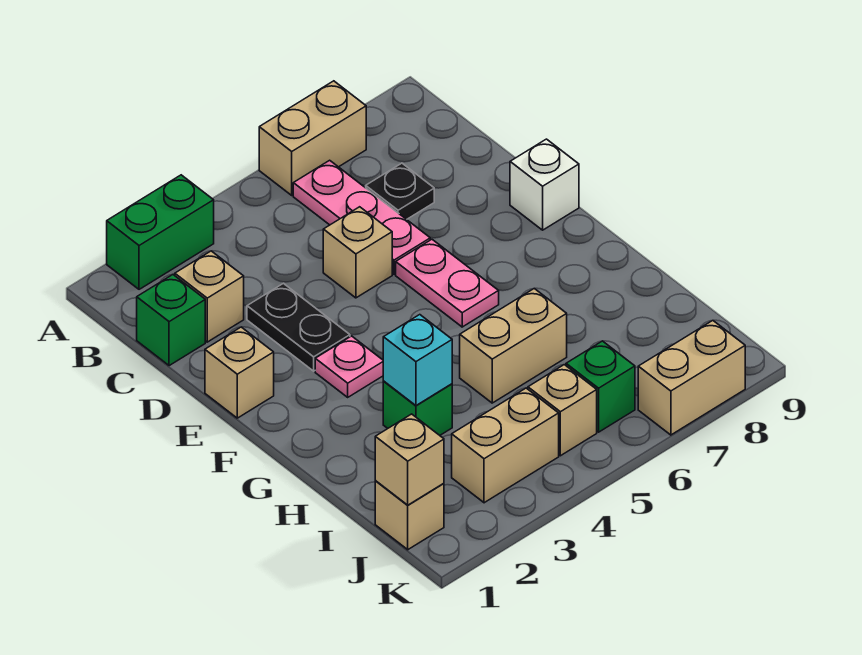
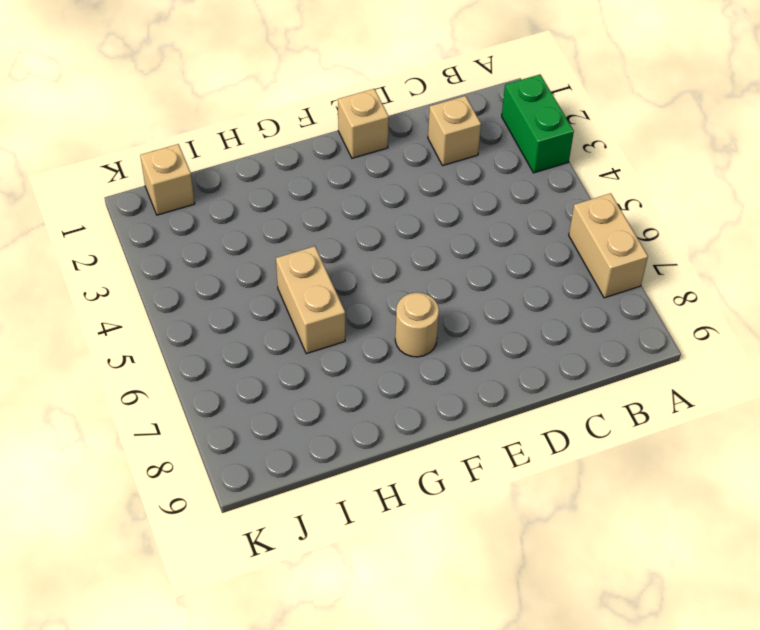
tan round brick F7 level 1 -> none
none -> pink plate B6:D6 level 1
none -> green brick C1 level 1
none -> black plate C7 level 1

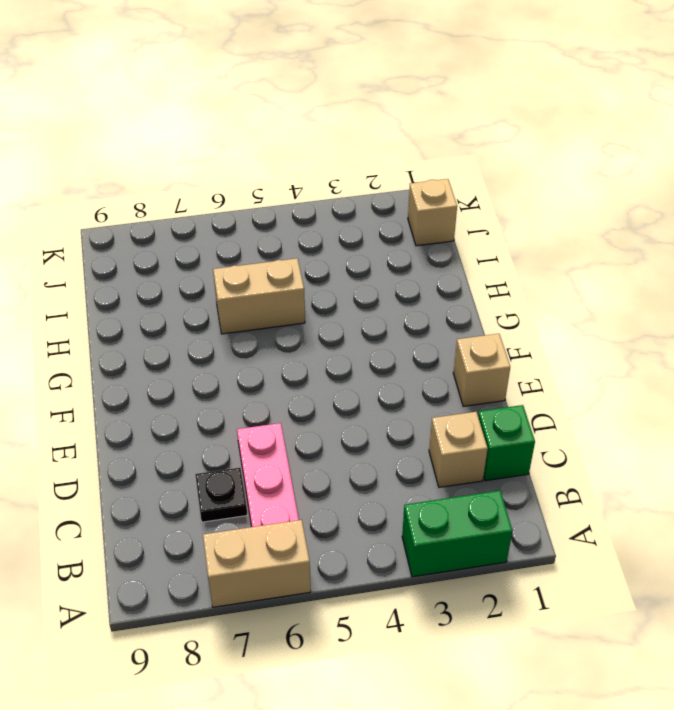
none -> black plate D3:E3 level 1
none -> tan brick D5 level 1
none -> pink plate E6:F6 level 1

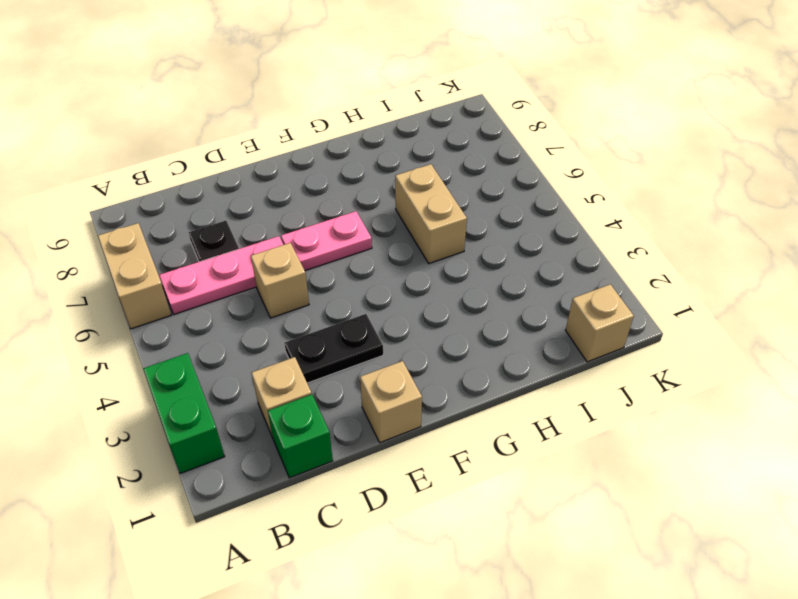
none -> white brick E9 level 1
none -> pink plate F3 level 1
none -> green brick H3 level 1

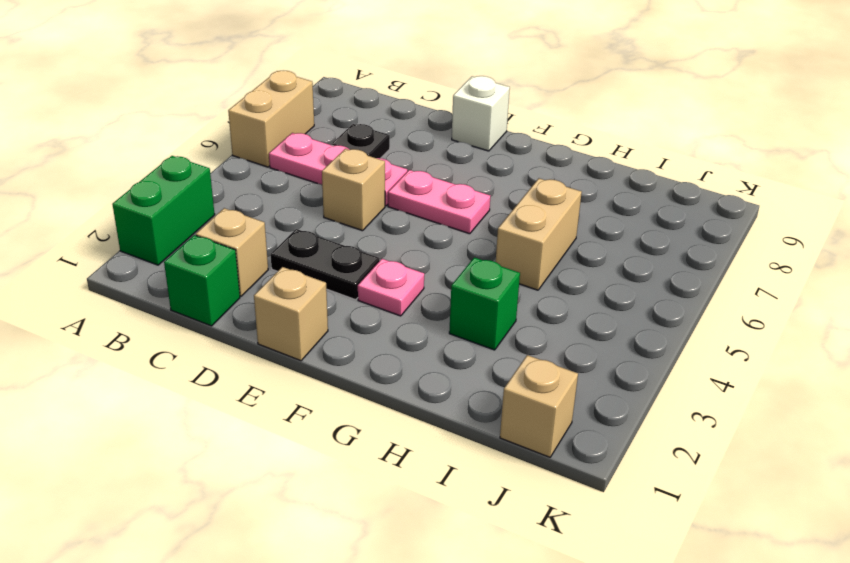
none -> tan brick J3:J4 level 1
none -> tan brick J5 level 1
none -> green brick J6 level 1

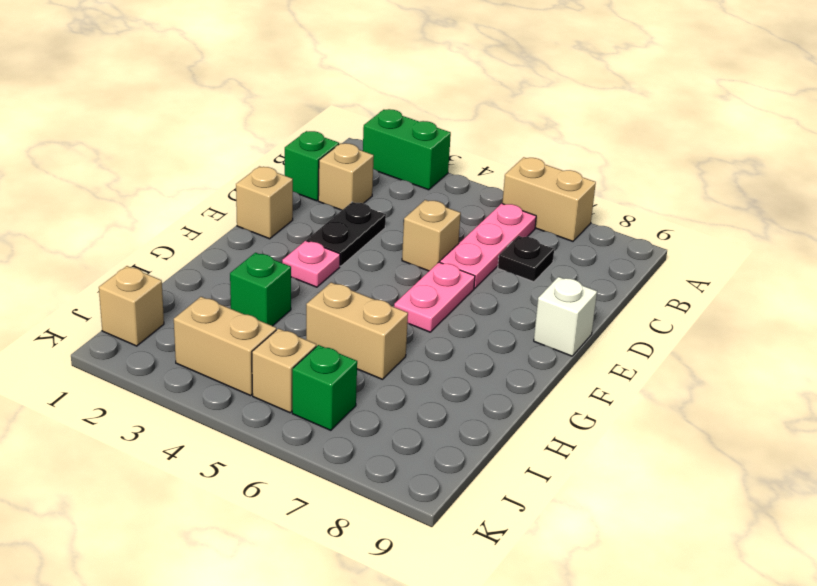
none -> tan brick K7:K8 level 1
none -> cyan brick H3 level 2
none -> tan brick J1 level 2

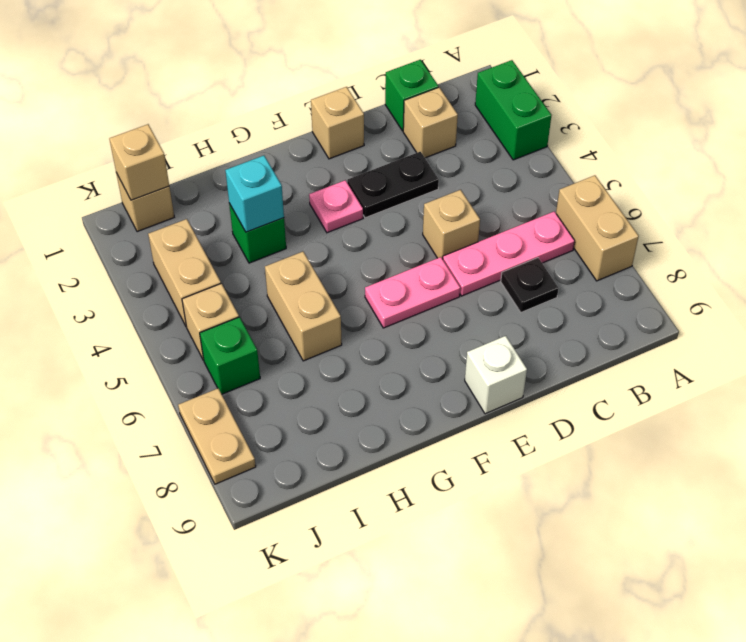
tan plate K7:K8 level 1 -> tan brick K7:K8 level 1

